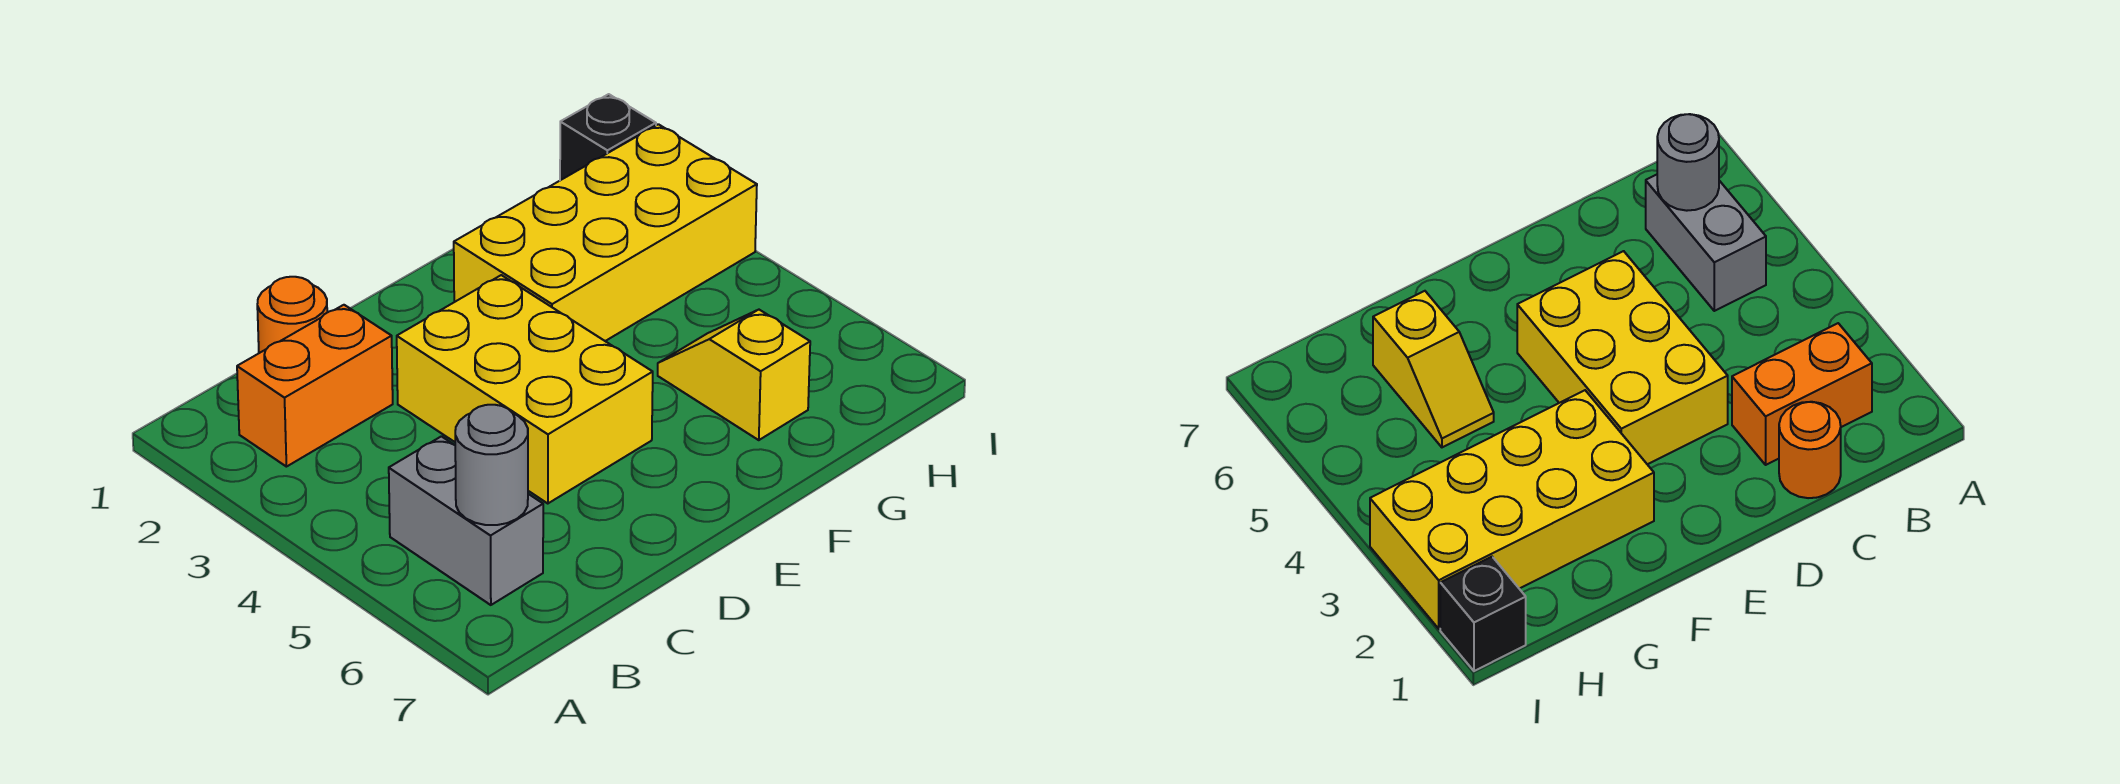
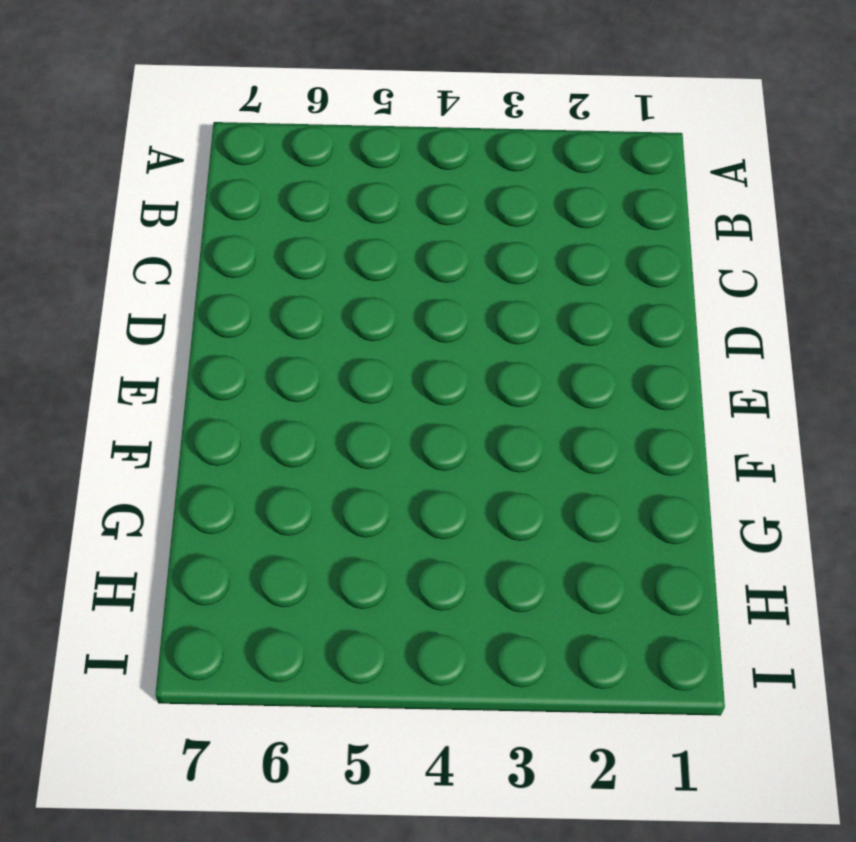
none -> orange brick B2:C2 level 1
none -> grey brick B5:B6 level 1

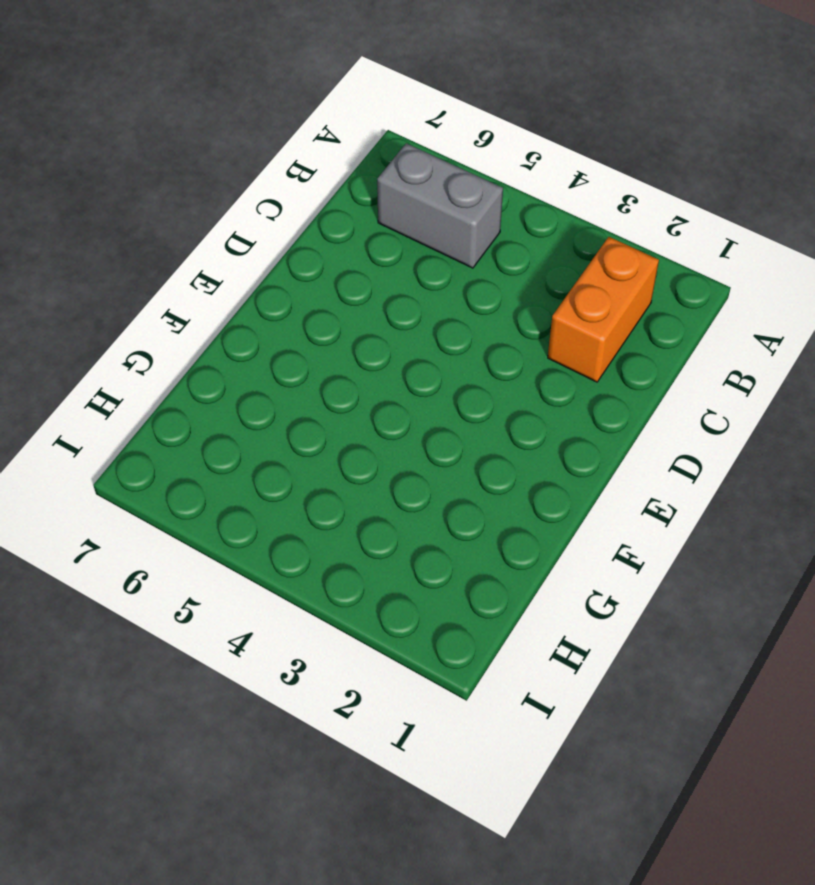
none -> orange round brick C1 level 1
none -> yellow brick D3:E5 level 1

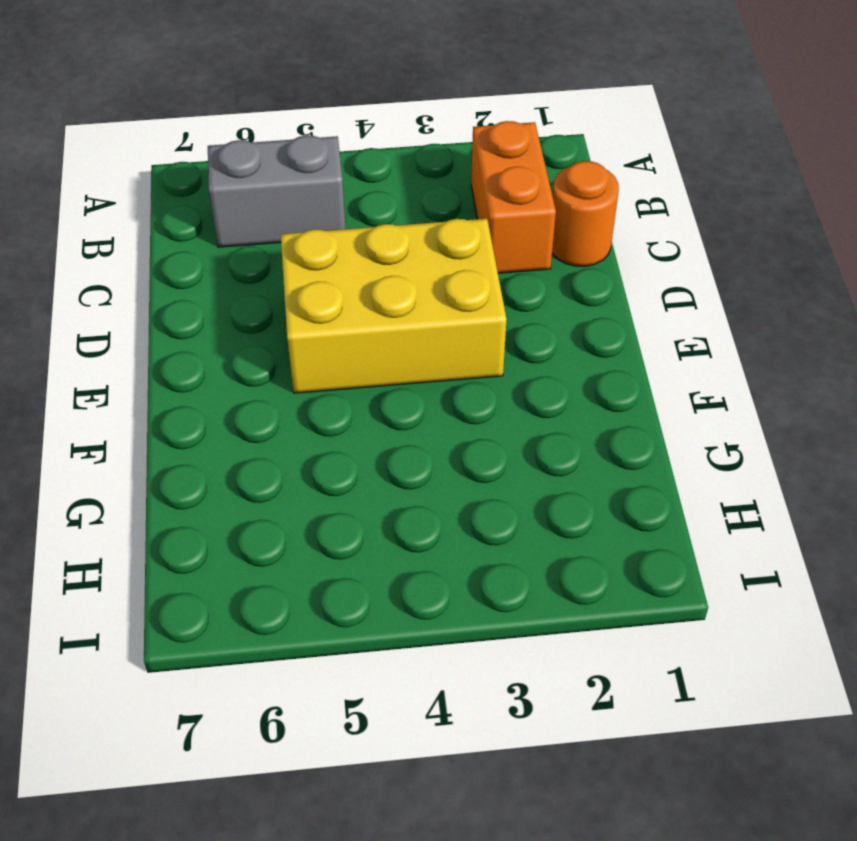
none -> yellow brick F2:I3 level 1
none -> yellow slope G5:G6 level 1 top 6

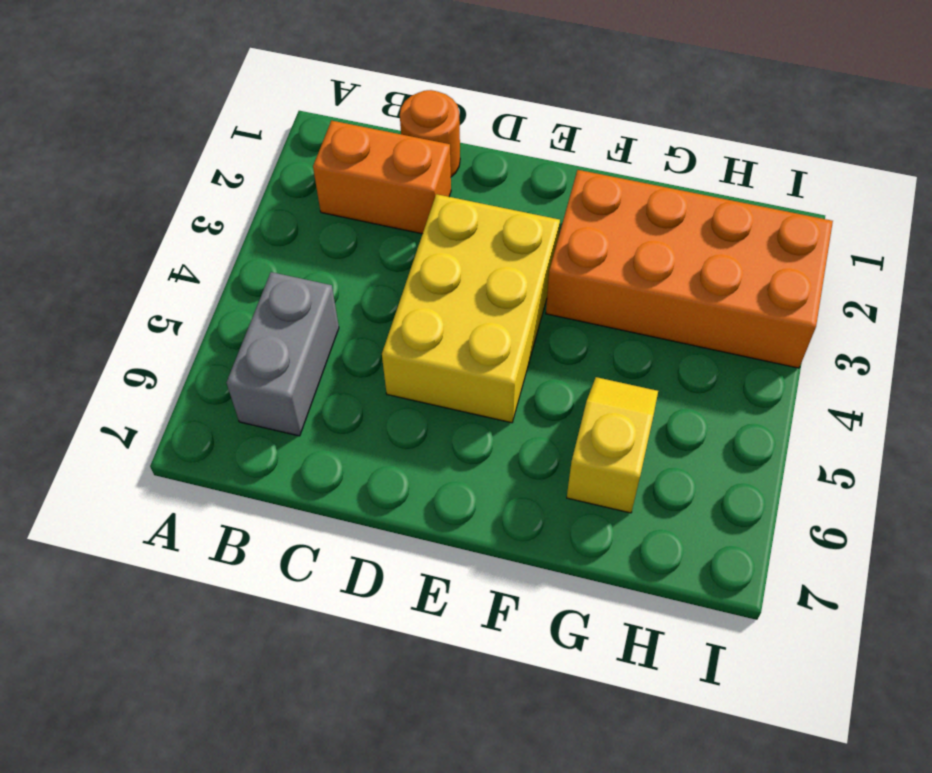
orange brick F2:I3 level 1 -> yellow brick F2:I3 level 1
none -> black brick I1 level 1
none -> grey round brick B6 level 2

